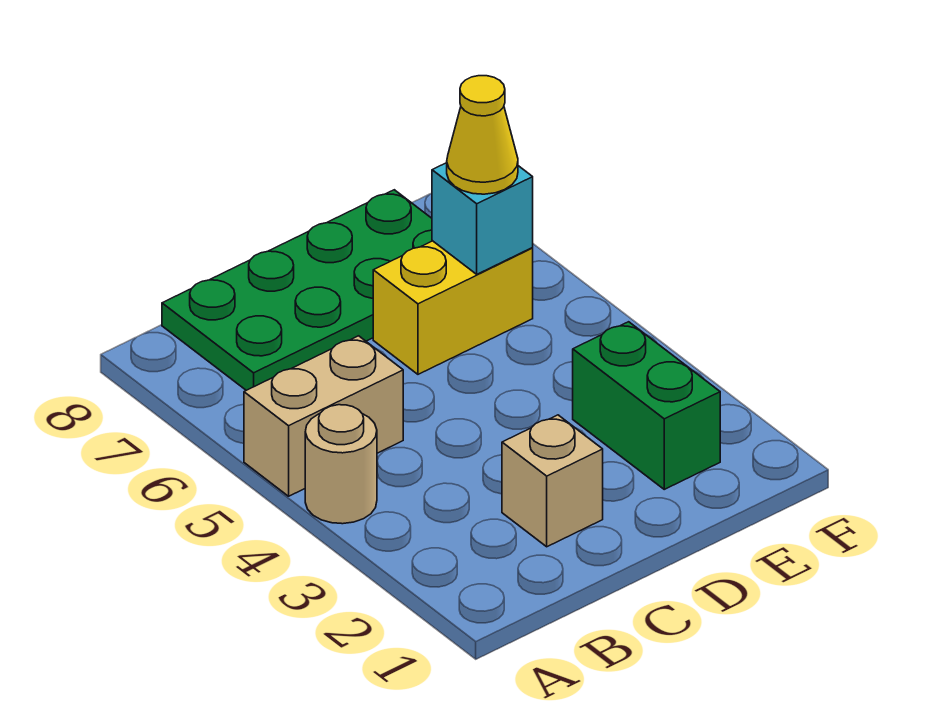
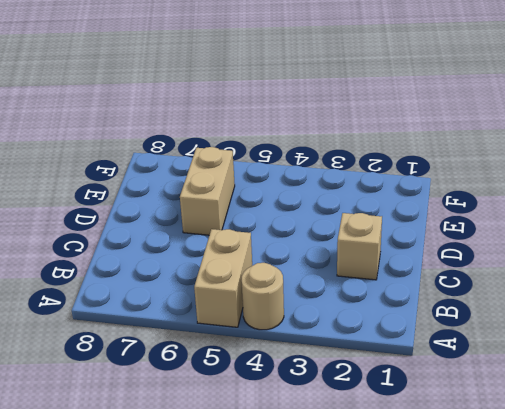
tan brick D6:E6 level 1 -> yellow brick D6:E6 level 1
none -> green plate B7:E8 level 1
none -> green brick E2:E3 level 1

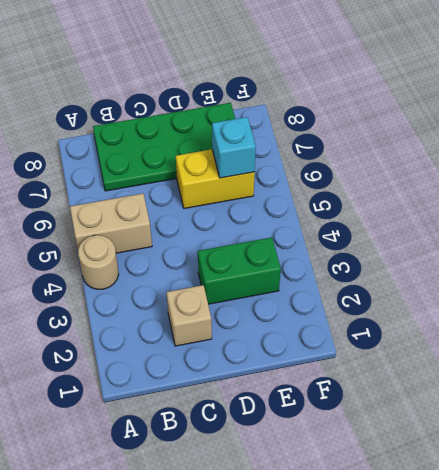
green brick D3:E3 level 1 -> green brick E2:E3 level 1
none -> yellow cone E6 level 3

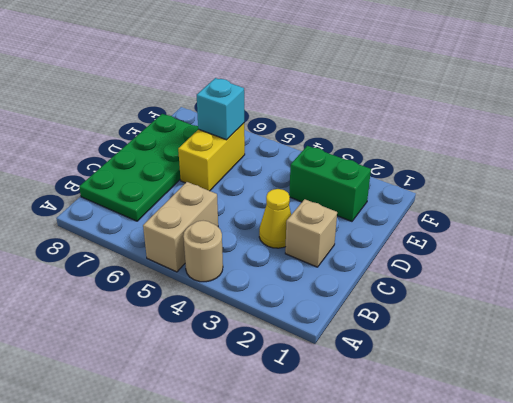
yellow cone C3 level 1 -> yellow cone E6 level 3

